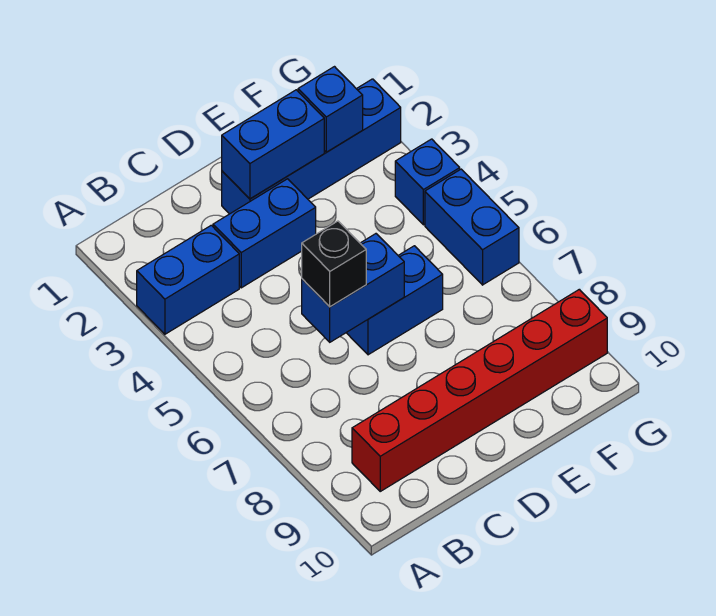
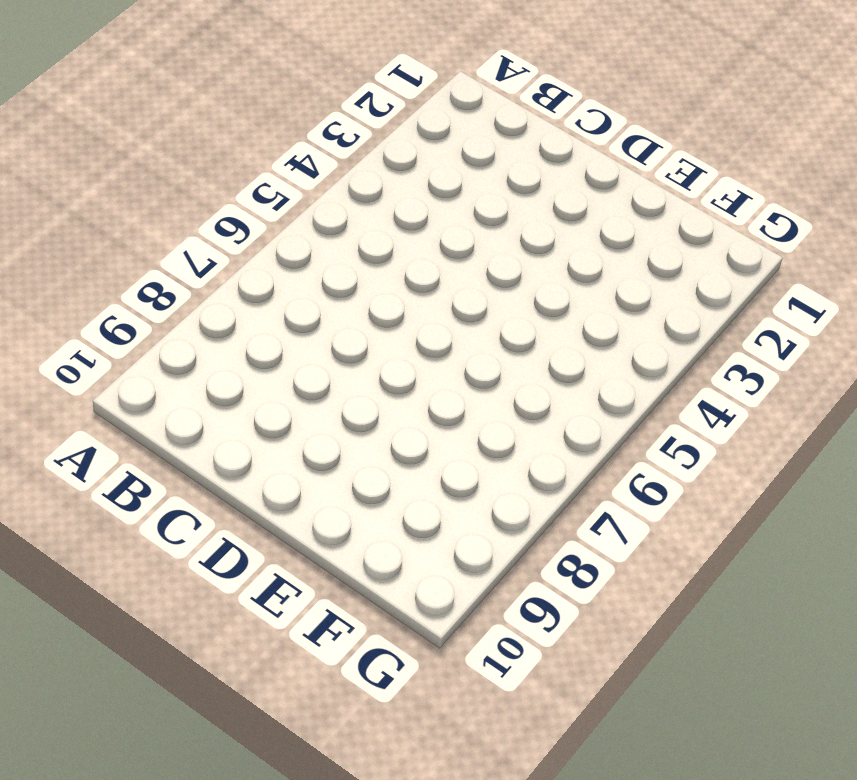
none -> blue brick A3:B3 level 1
none -> red brick B9:G9 level 1

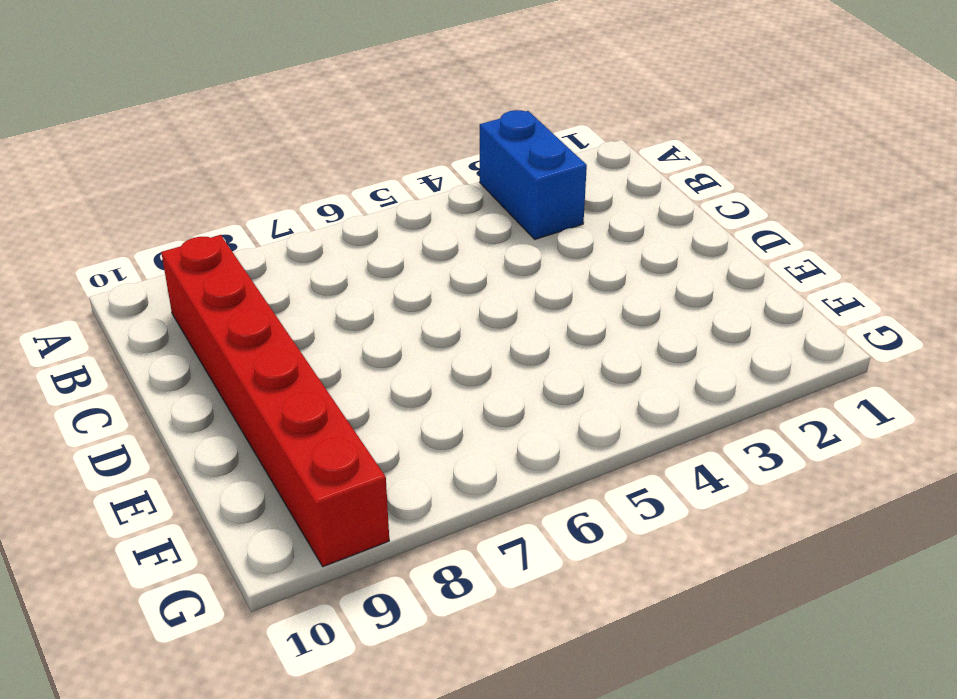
none -> blue brick C3:D3 level 1
none -> blue brick D2:G2 level 1

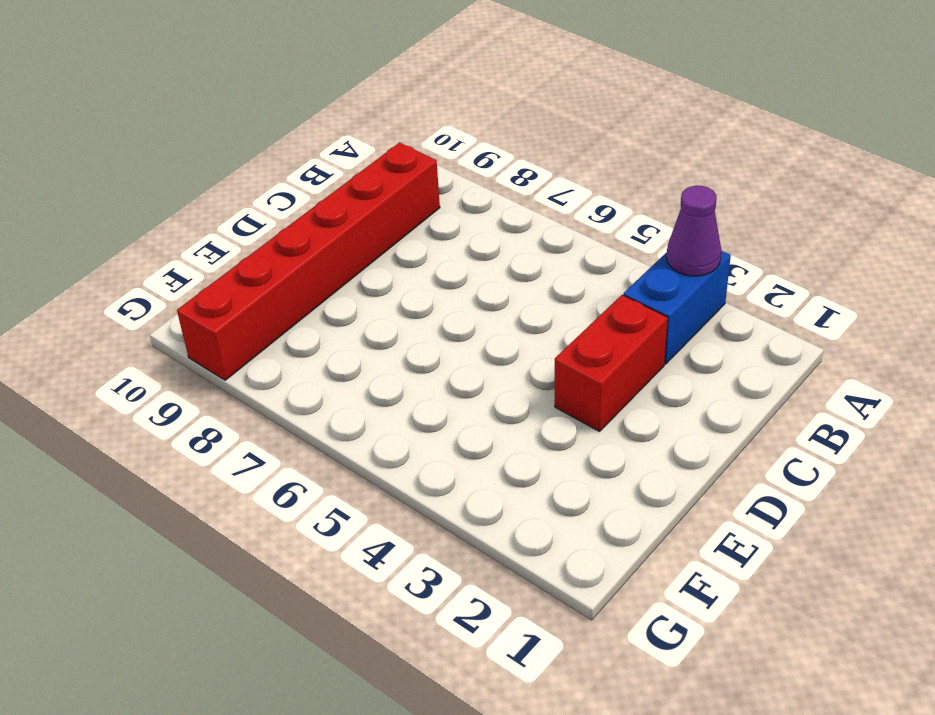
purple cone A3 level 2 -> none
red brick C3:D3 level 1 -> blue brick C3:D3 level 1
none -> blue brick D2:G2 level 1
none -> blue brick D6:E6 level 1

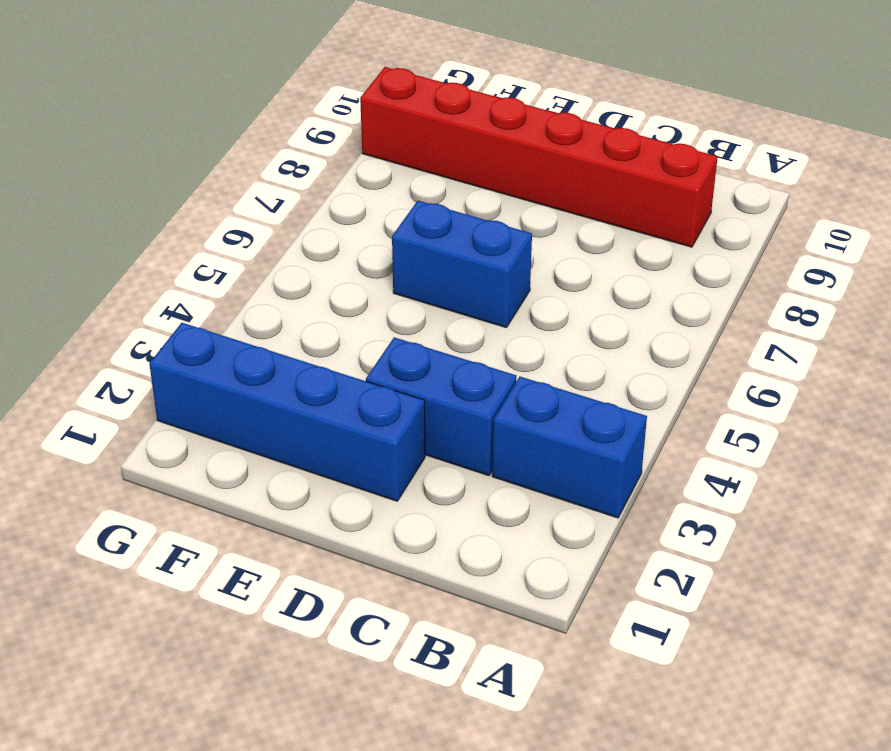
none -> blue brick G4 level 1
none -> blue brick G5:G6 level 1

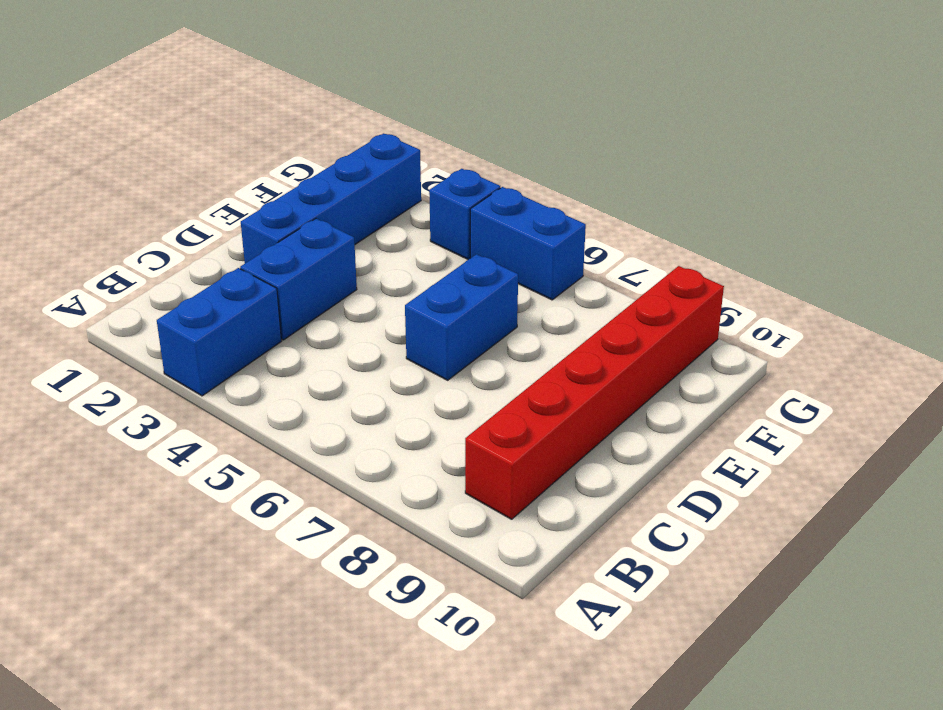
none -> blue brick C6:D6 level 2
none -> blue brick D2:E2 level 2

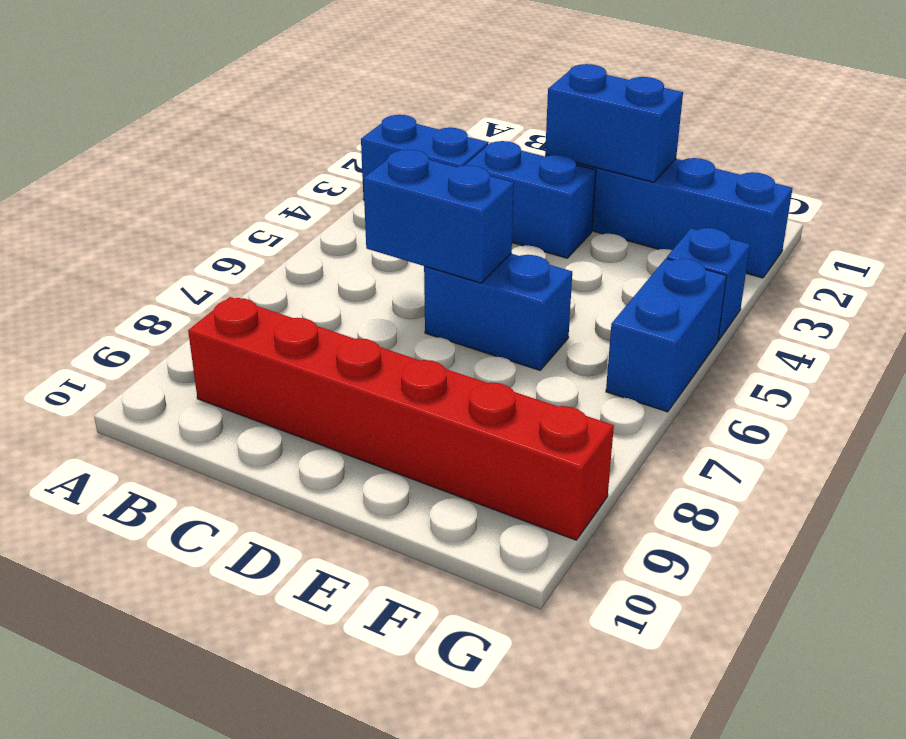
none -> blue brick F2 level 2
none -> black brick C6 level 3

